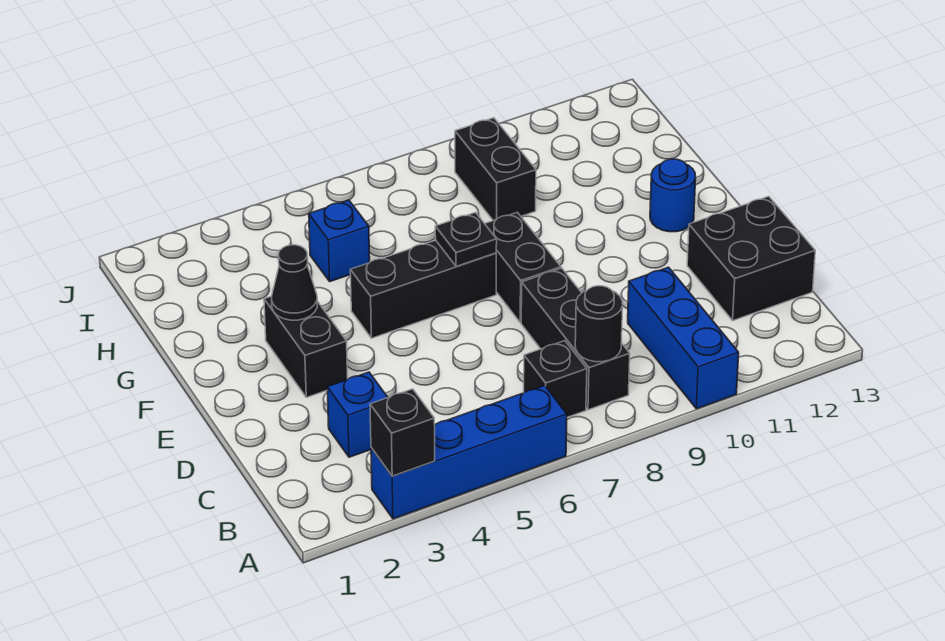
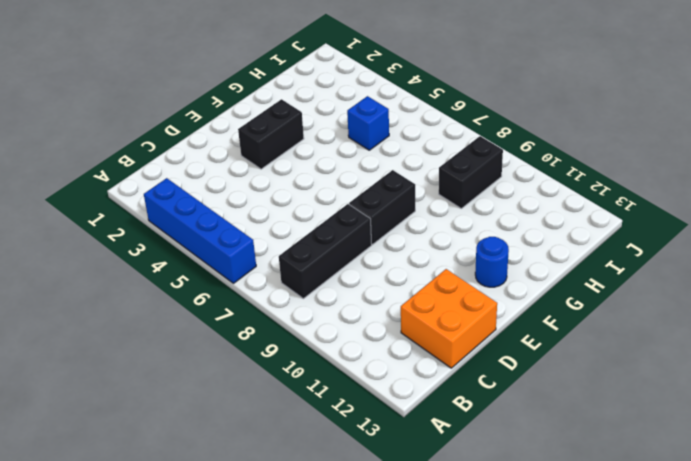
orange brick C12:D13 level 1 -> black brick C12:D13 level 1
none -> blue brick A10:C10 level 1
none -> black brick B7 level 1
none -> blue brick C3 level 1

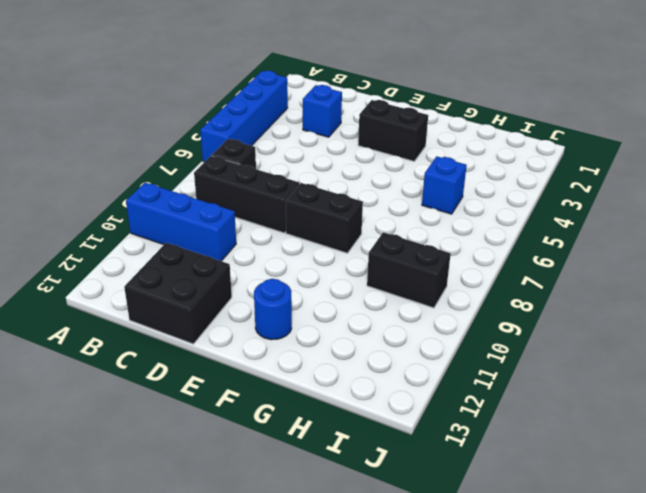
none -> black brick F5:F7 level 1
none -> black brick A3 level 2
none -> black round brick B8 level 2

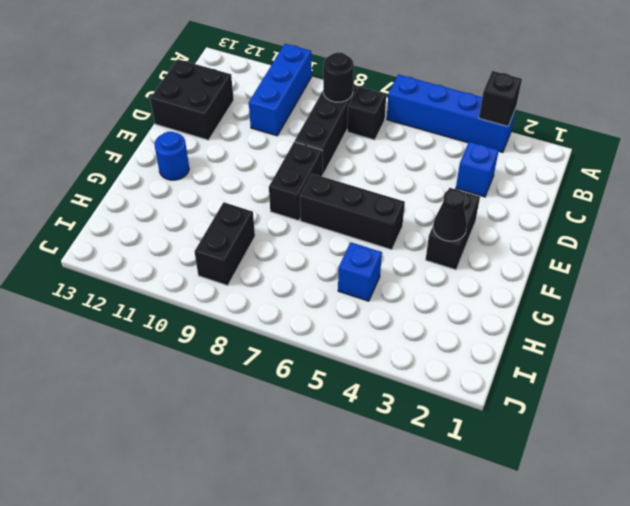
none -> black plate F7 level 2

